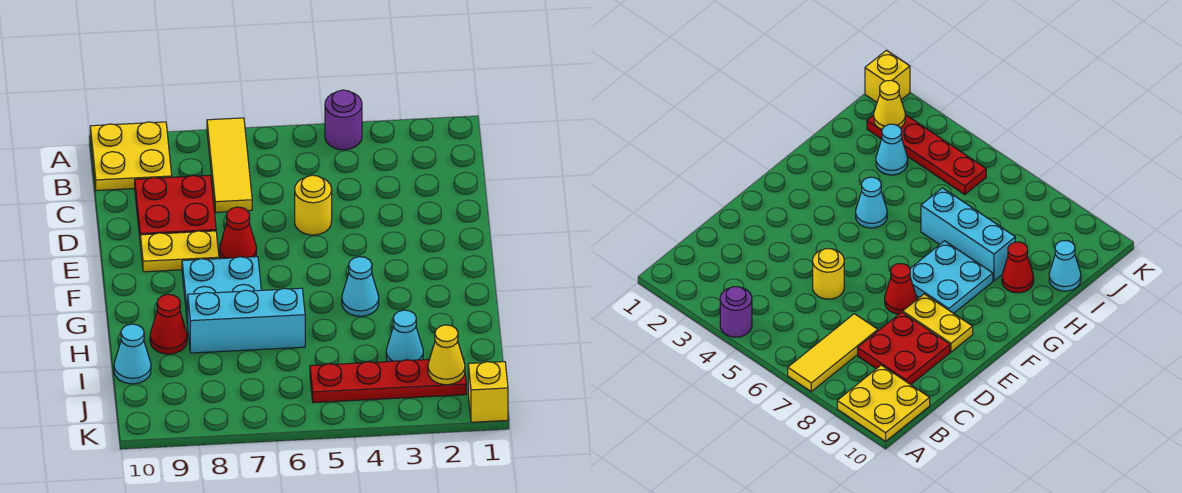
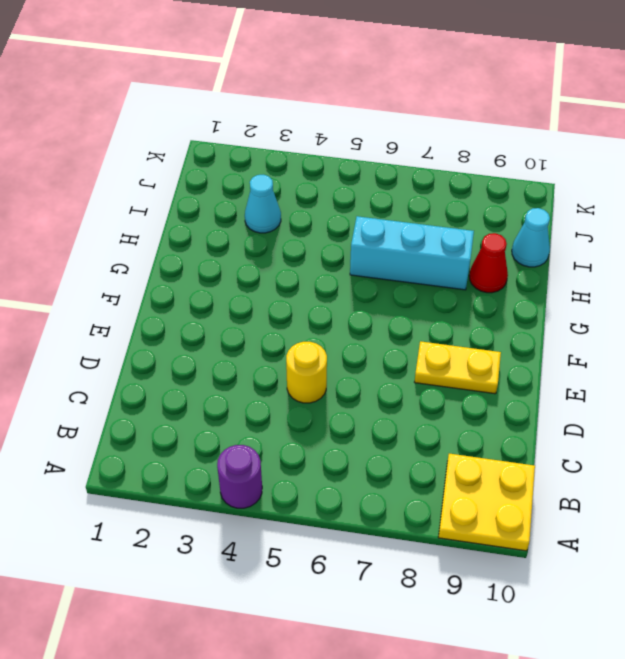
none -> yellow tile A7:C7 level 1
none -> red plate C8:D9 level 1
none -> red cone E7 level 1

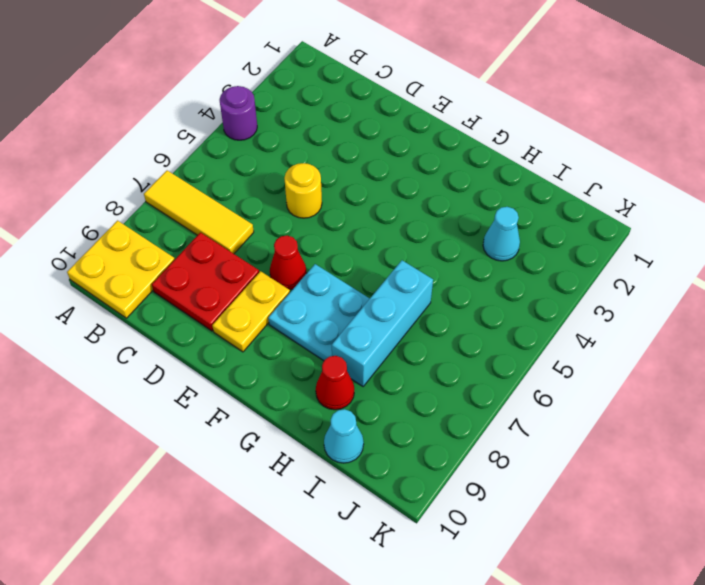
none -> cyan cone G4 level 1
none -> red plate J2:J5 level 1
none -> yellow brick K1 level 1

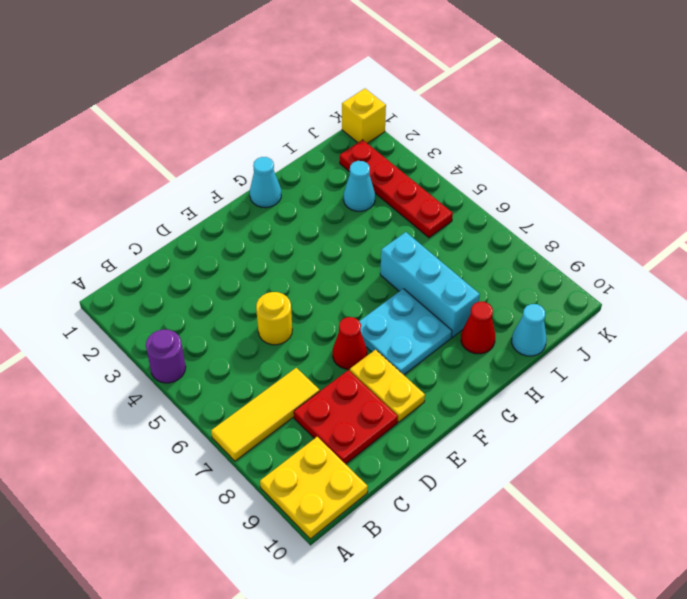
cyan cone G1 level 1 -> cyan cone G4 level 1
none -> yellow cone J2 level 2

